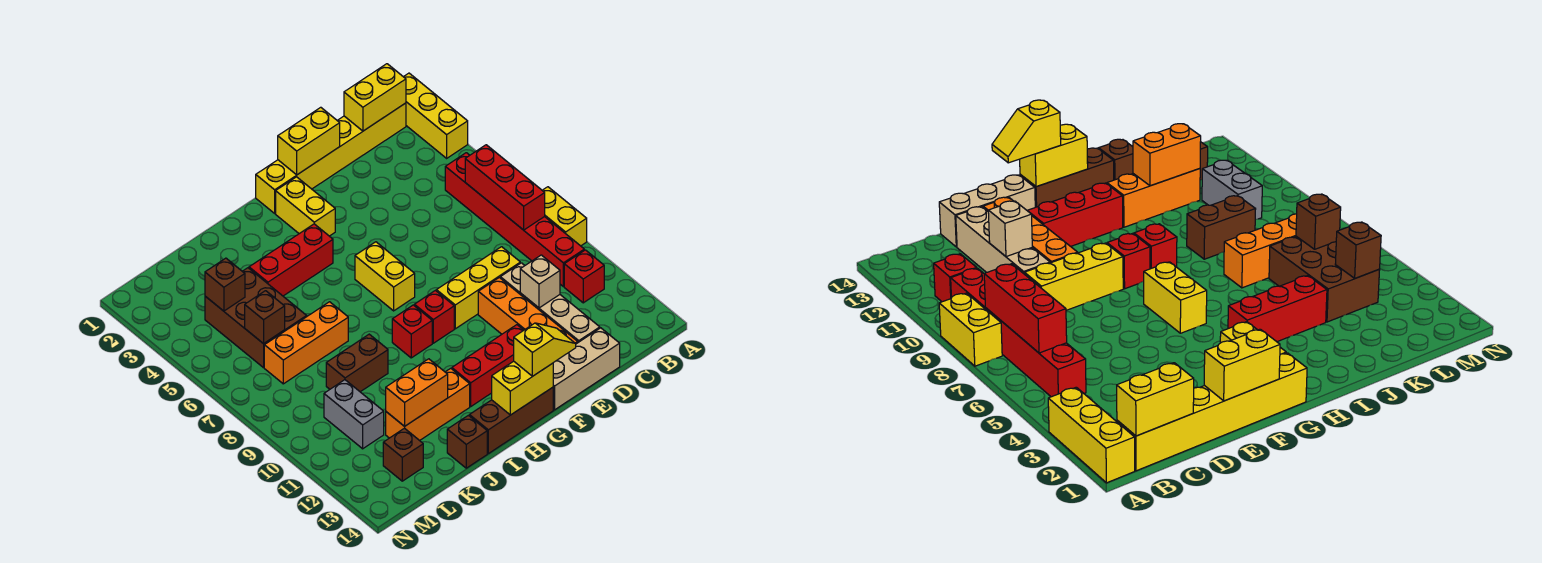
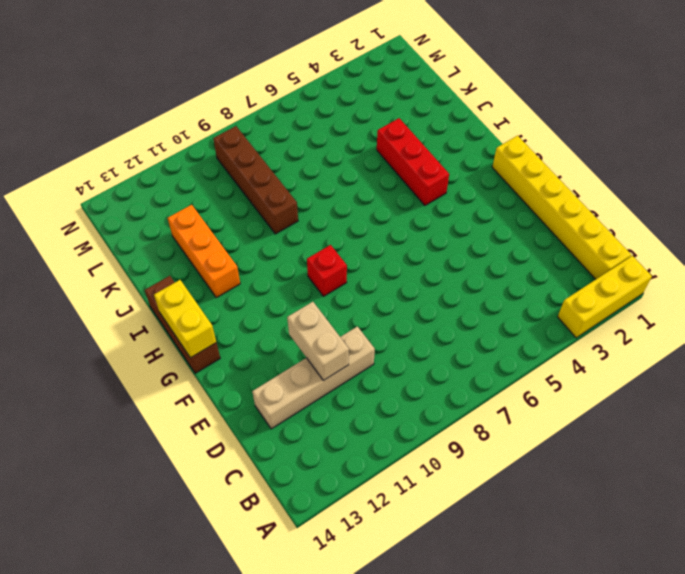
tan brick D11:E11 level 2 -> tan brick D11 level 2
brown brick J9:M9 level 1 -> brown brick J9:K9 level 1
none -> yellow brick A8:A9 level 1
none -> red brick B5:B10 level 1
none -> red brick B11 level 1
none -> yellow brick D9:F9 level 1

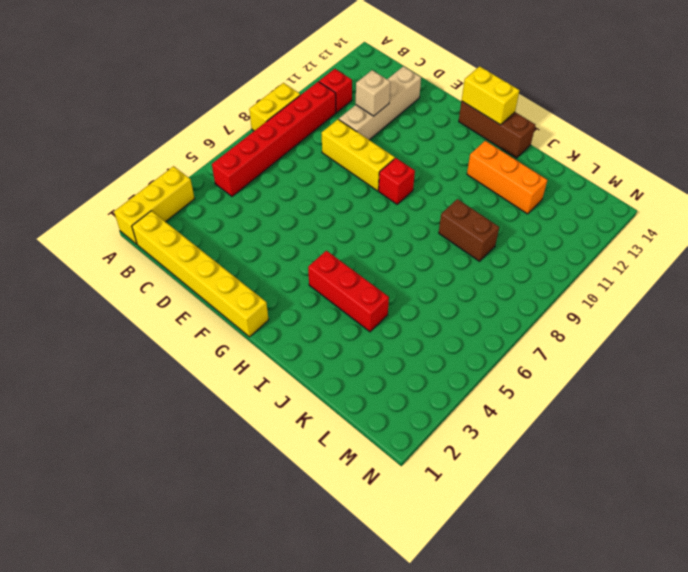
none -> tan brick D14:F14 level 1
none -> orange brick E10:E13 level 1
none -> red brick F12:H12 level 1
none -> yellow brick G2:G3 level 1

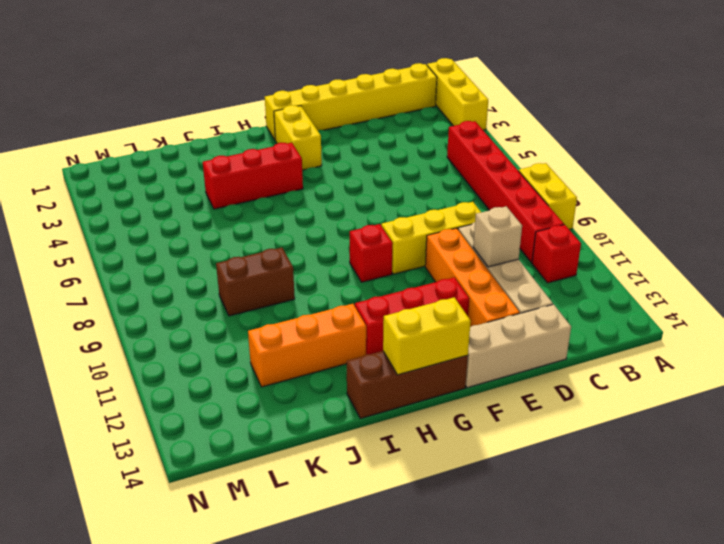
none -> yellow brick G6:G7 level 1
none -> red brick H9 level 1
none -> orange brick J7:L7 level 1
none -> brown brick J14 level 1

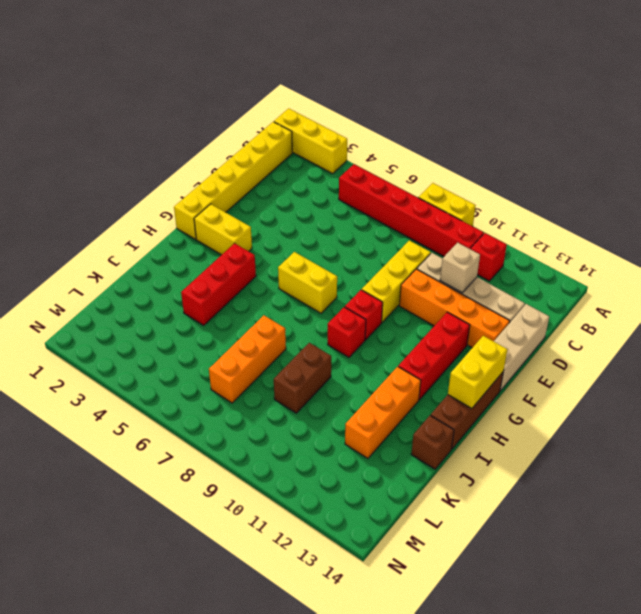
none -> brown brick K4:L6 level 1
none -> grey brick L10:L11 level 1
none -> brown brick L13 level 1
none -> yellow brick B1:C1 level 2

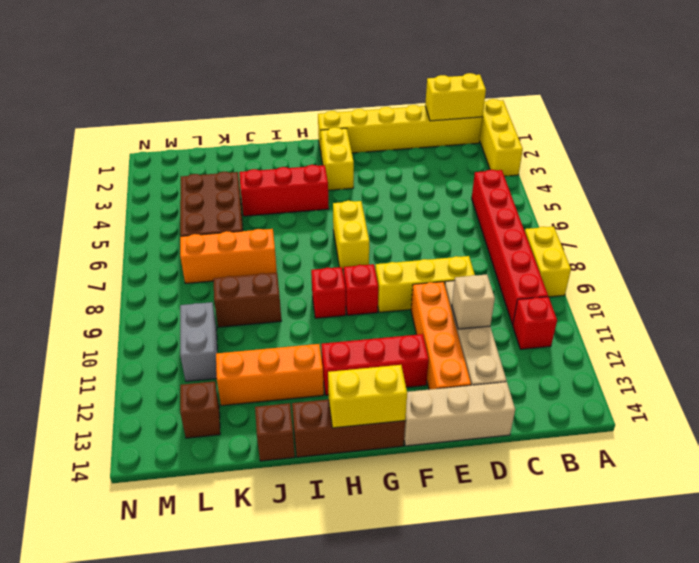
none -> red brick B6:B8 level 2
none -> yellow brick E1:F1 level 2
none -> orange brick J12:K12 level 2
none -> brown brick L4 level 2

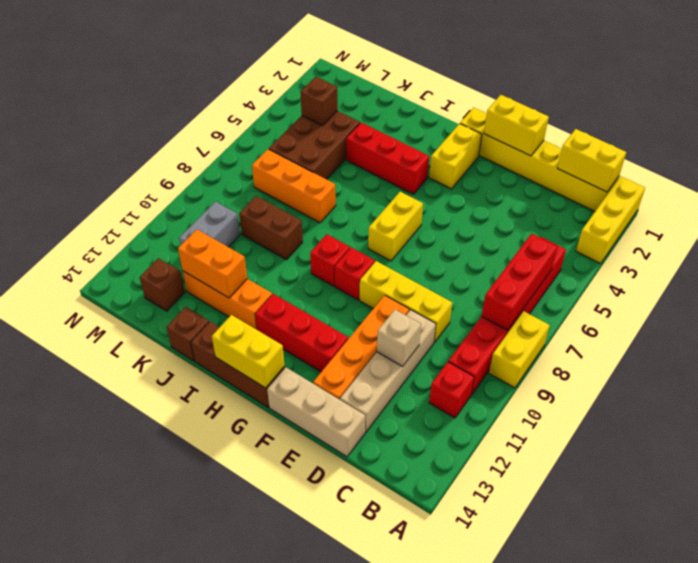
none -> brown brick L6 level 2
none -> yellow slope F14:G14 level 3 top G

